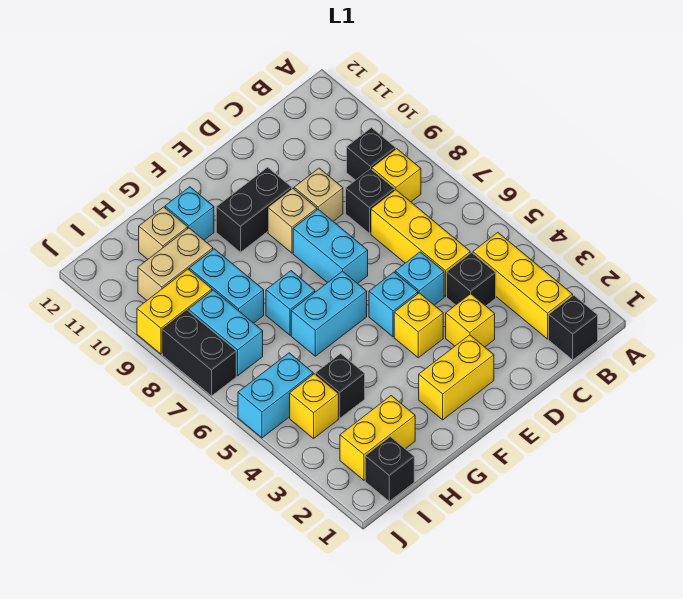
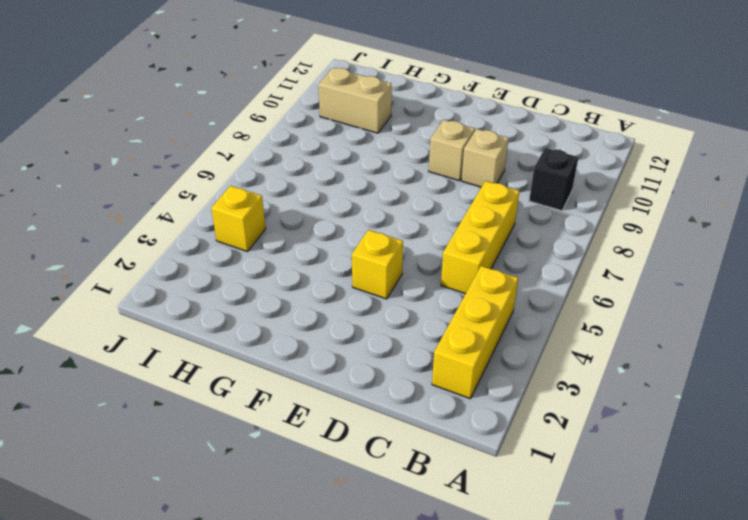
none -> black brick B1 level 1
none -> yellow brick B8 level 1
none -> black brick C4 level 1
none -> black brick C8 level 1

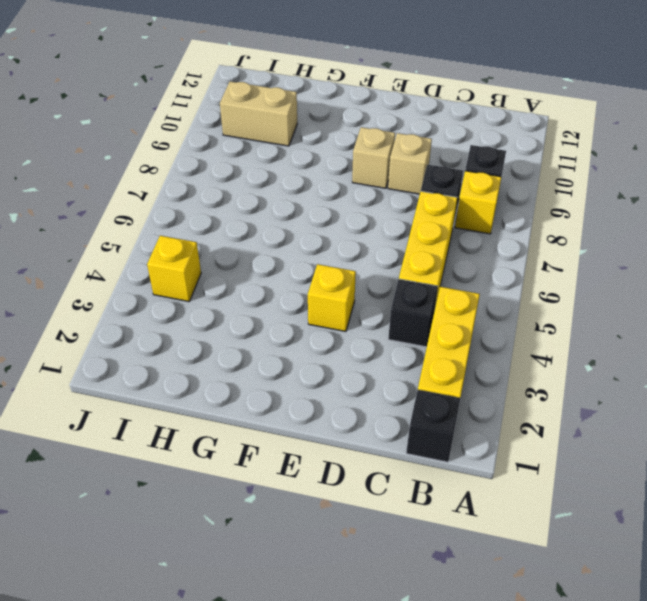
none -> yellow brick D3 level 1
none -> cyan brick D5 level 1
none -> yellow brick E2:F2 level 1
none -> cyan brick E5 level 1

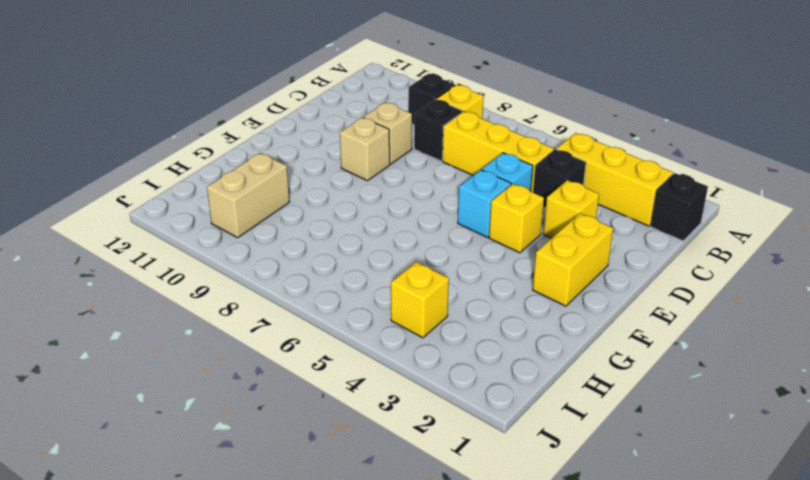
none -> cyan brick E7:E8 level 1
none -> black brick E10:F10 level 1
none -> cyan brick F6:G6 level 1
none -> cyan brick G7 level 1

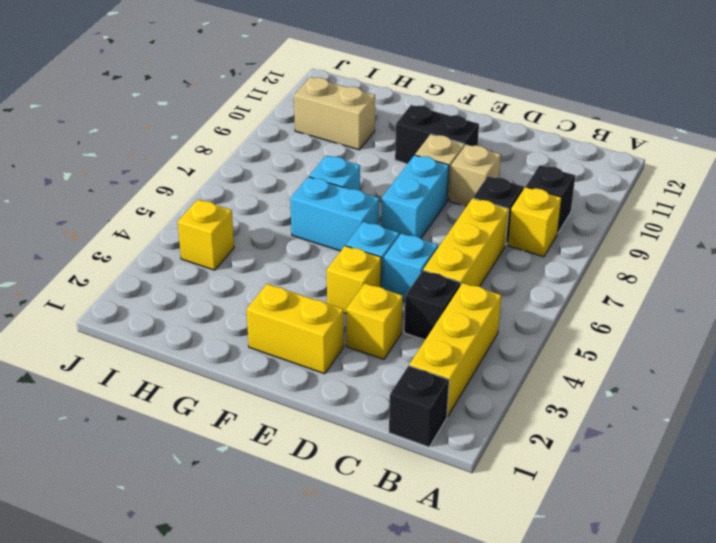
none -> cyan brick G11 level 1
none -> yellow brick H2:I2 level 1
none -> black brick H4 level 1
none -> cyan brick H8:H9 level 1

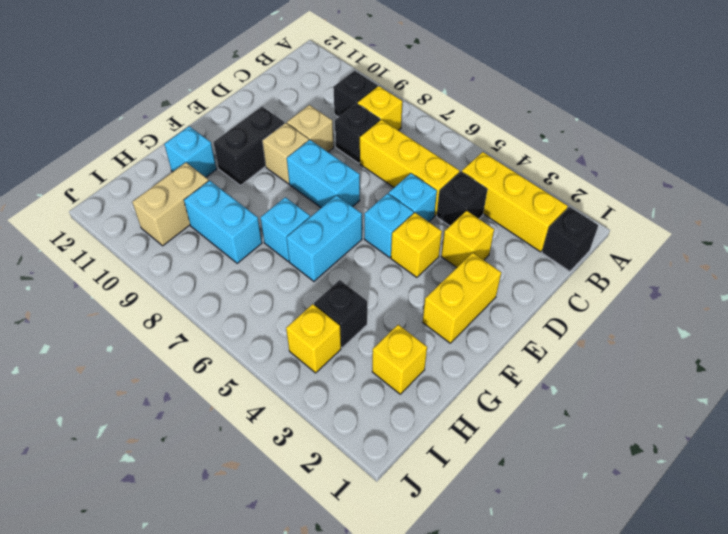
yellow brick H2 level 1 -> yellow brick H2:I2 level 1
none -> tan brick H11 level 1
none -> black brick I1 level 1
none -> cyan brick I5:J5 level 1
none -> cyan brick I7:I8 level 1

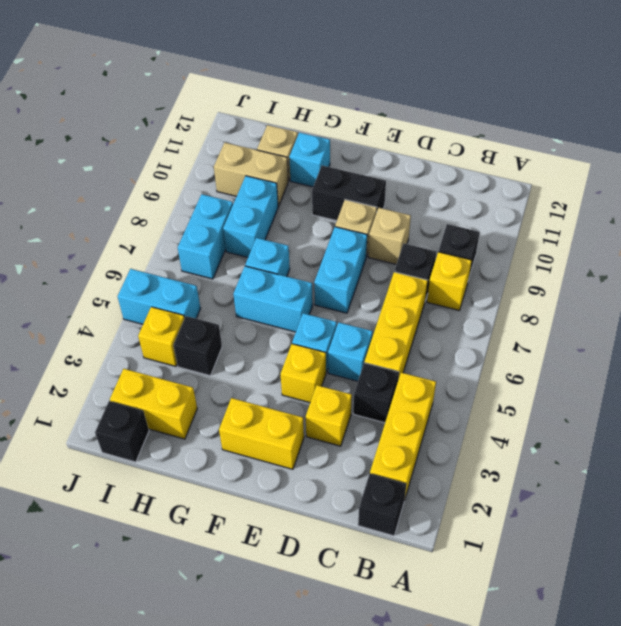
none -> yellow brick I9:J9 level 1
none -> black brick J7:J8 level 1

